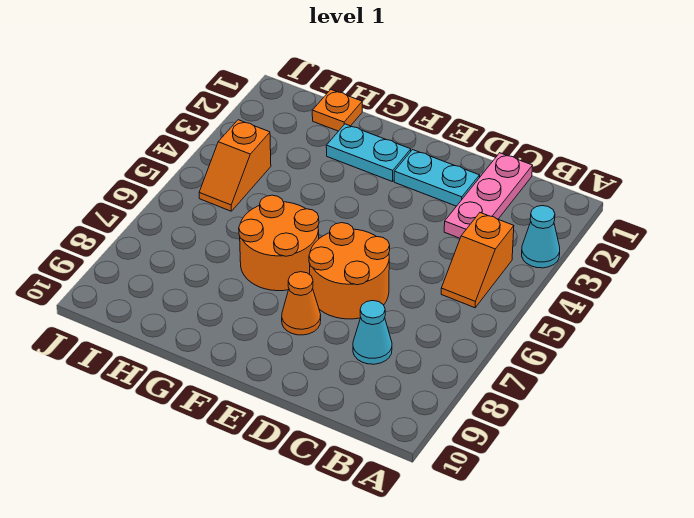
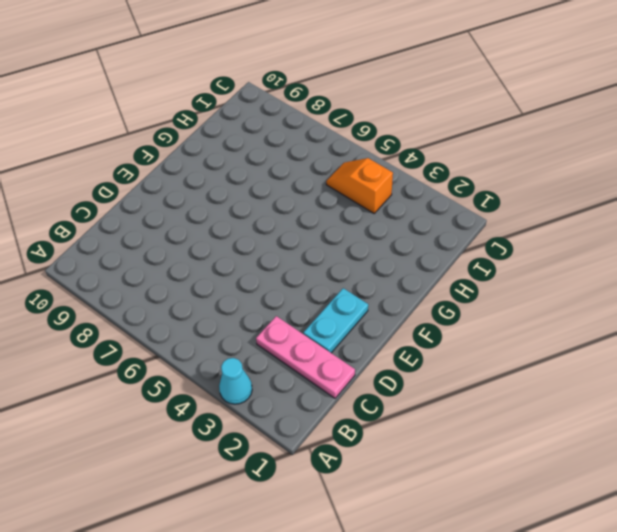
none -> orange slope B4:B5 level 1 top 4
none -> cyan cone C8 level 1

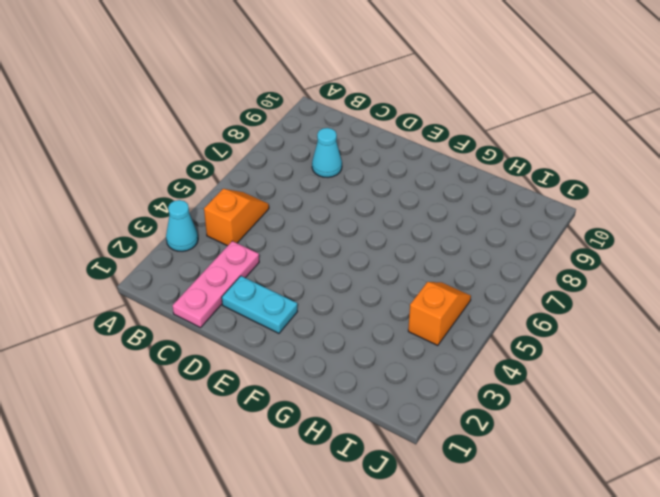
none -> orange round brick D6:E7 level 1
none -> orange cone E8 level 1

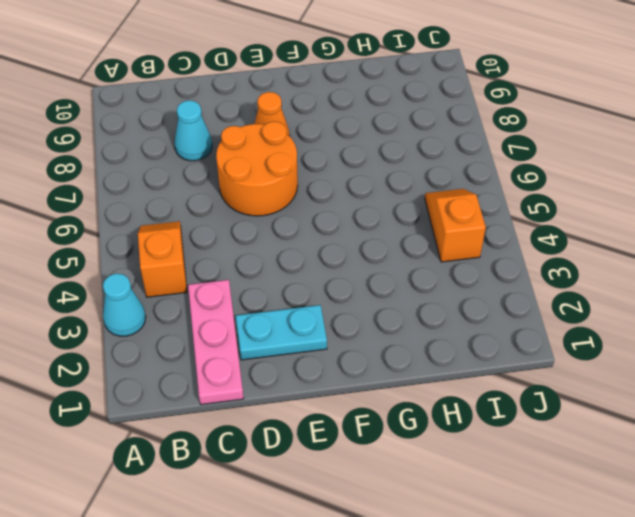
none -> cyan plate F2:G2 level 1
none -> orange round brick F6:G7 level 1

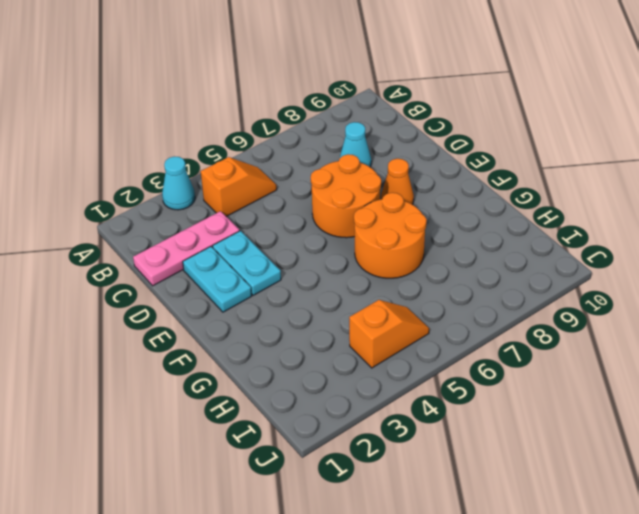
cyan plate D3:E3 level 1 -> cyan plate F2:G2 level 1
none -> orange plate H1 level 1

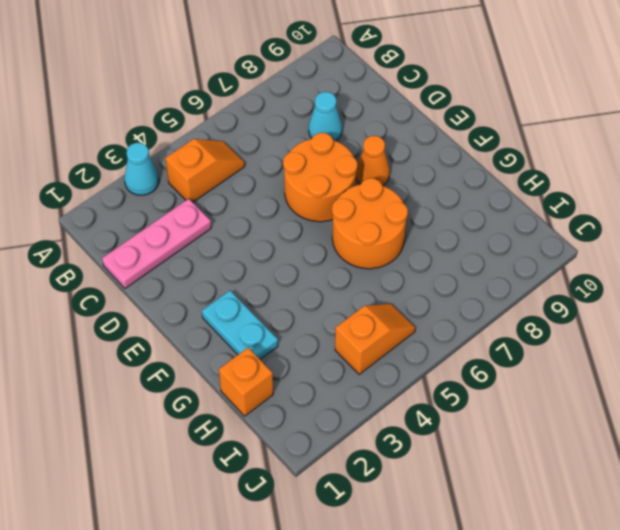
orange brick H1 level 1 -> orange plate H1 level 1
none -> cyan plate D2:E2 level 1

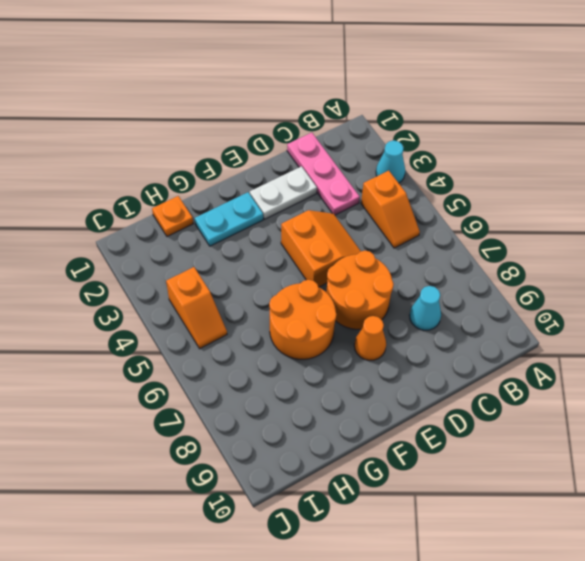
white plate D2:E2 level 1 -> cyan plate D2:E2 level 1
orange slope D4:E5 level 1 top E -> none

